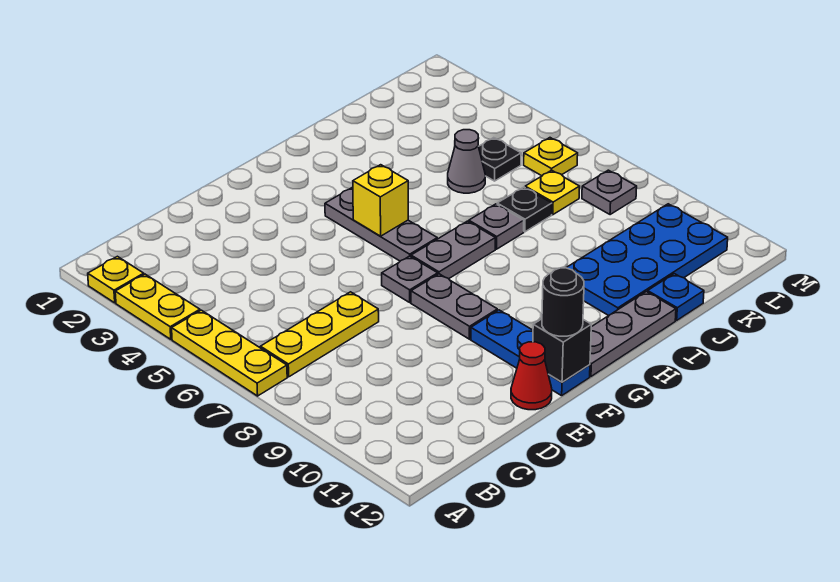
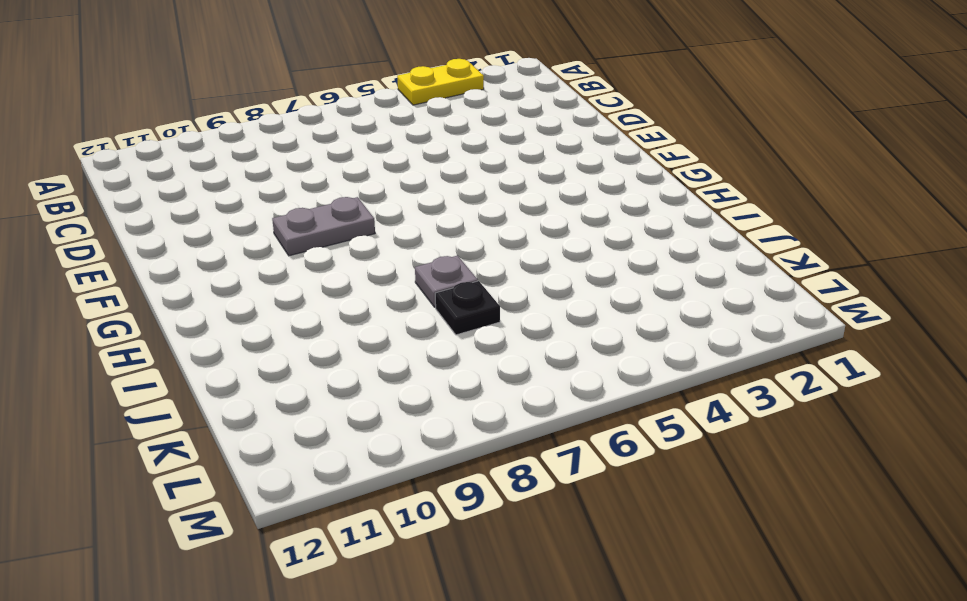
none -> yellow plate A2 level 1
none -> yellow plate A5:A7 level 1
none -> yellow plate B7:D7 level 1

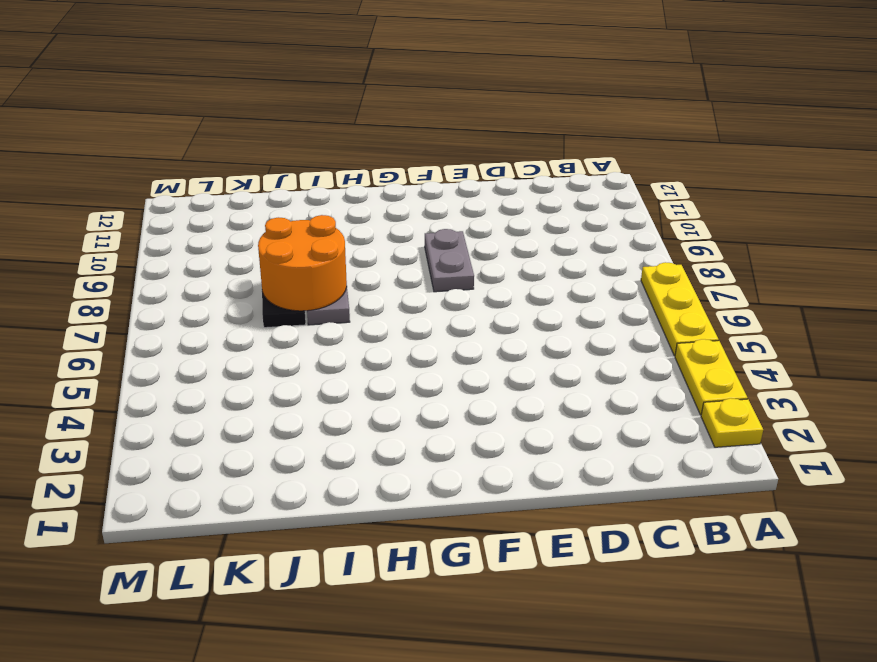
orange round brick I7:J8 level 2 -> none
none -> yellow plate B7:D7 level 1
none -> red cone E12 level 1
none -> grey plate F7 level 1

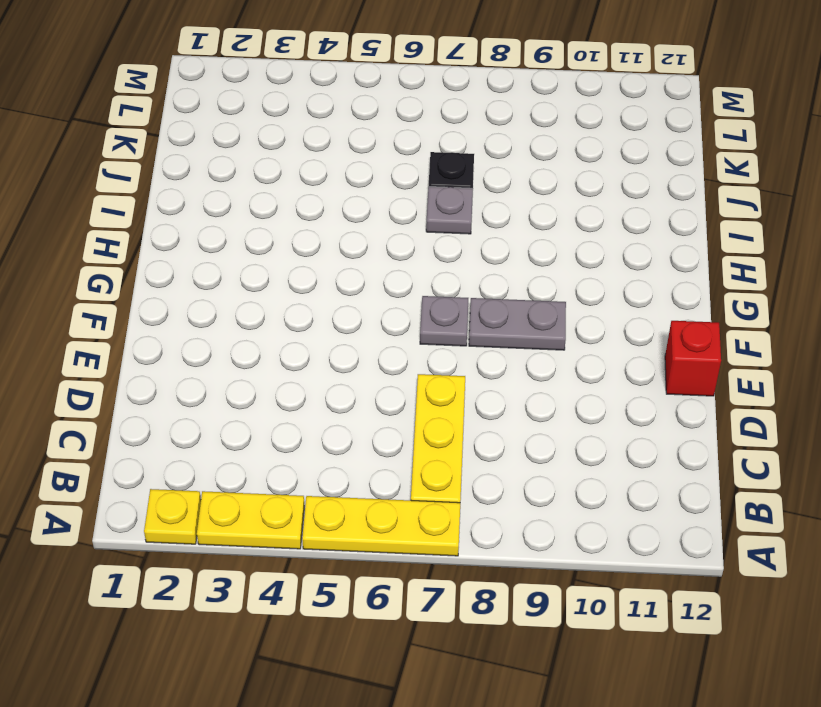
red brick E12 level 1 -> red cone E12 level 1
none -> blue plate F10:F12 level 1
none -> grey plate G4:G6 level 1
none -> grey plate G7:H7 level 1

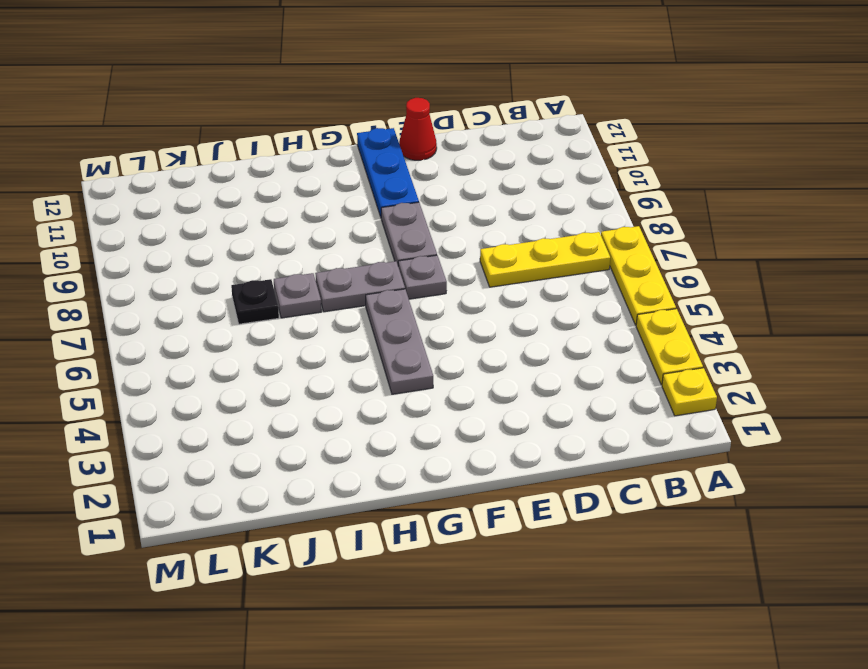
none -> grey plate G12:I12 level 1
none -> blue plate I10:L11 level 1
none -> grey cone J5 level 1

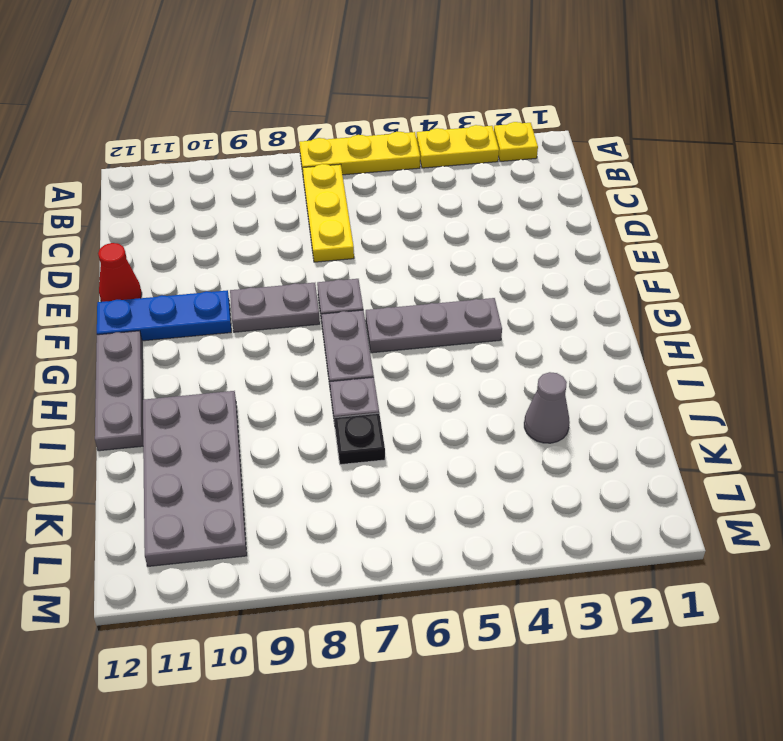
grey plate I10:L11 level 1 -> blue plate I10:L11 level 1
grey cone J3 level 1 -> grey cone J5 level 1
none -> blue plate J12 level 1
none -> black plate K5 level 1
none -> yellow plate K7 level 1

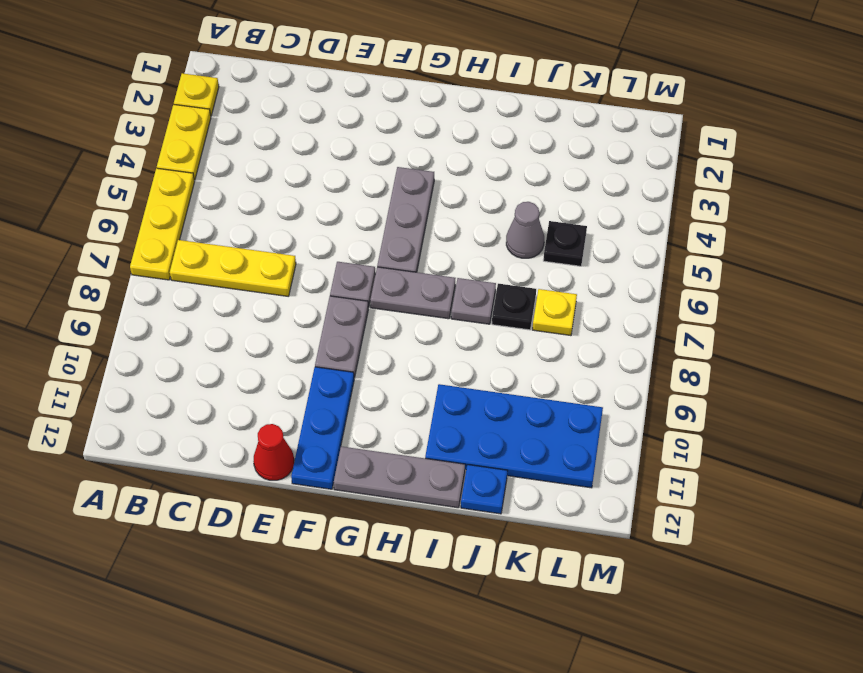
none -> yellow plate L6 level 1
none -> grey plate L8 level 1
none -> black brick F12 level 2

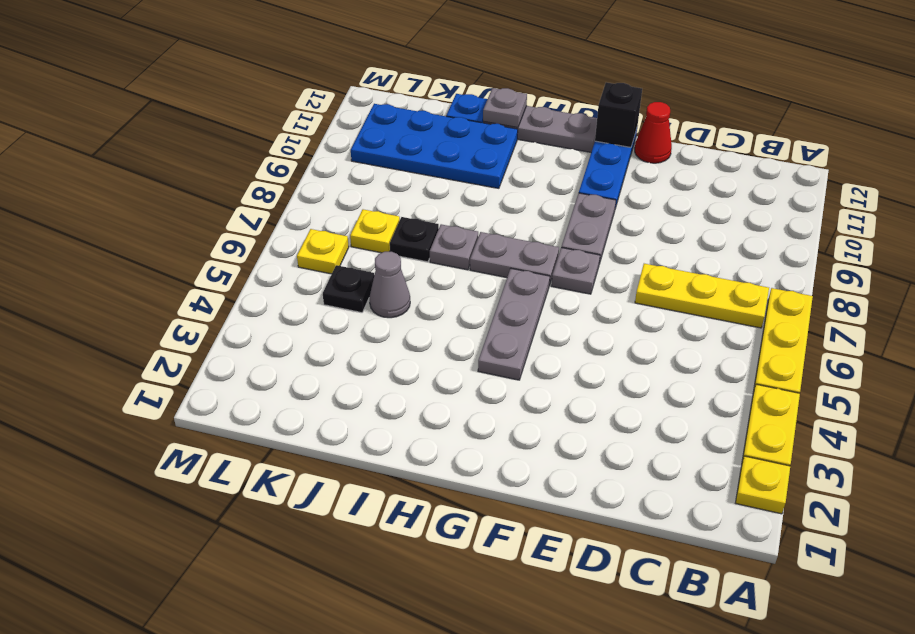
grey plate I12 level 2 -> grey plate L8 level 1
none -> yellow brick G5 level 2
none -> black round brick F12 level 3

